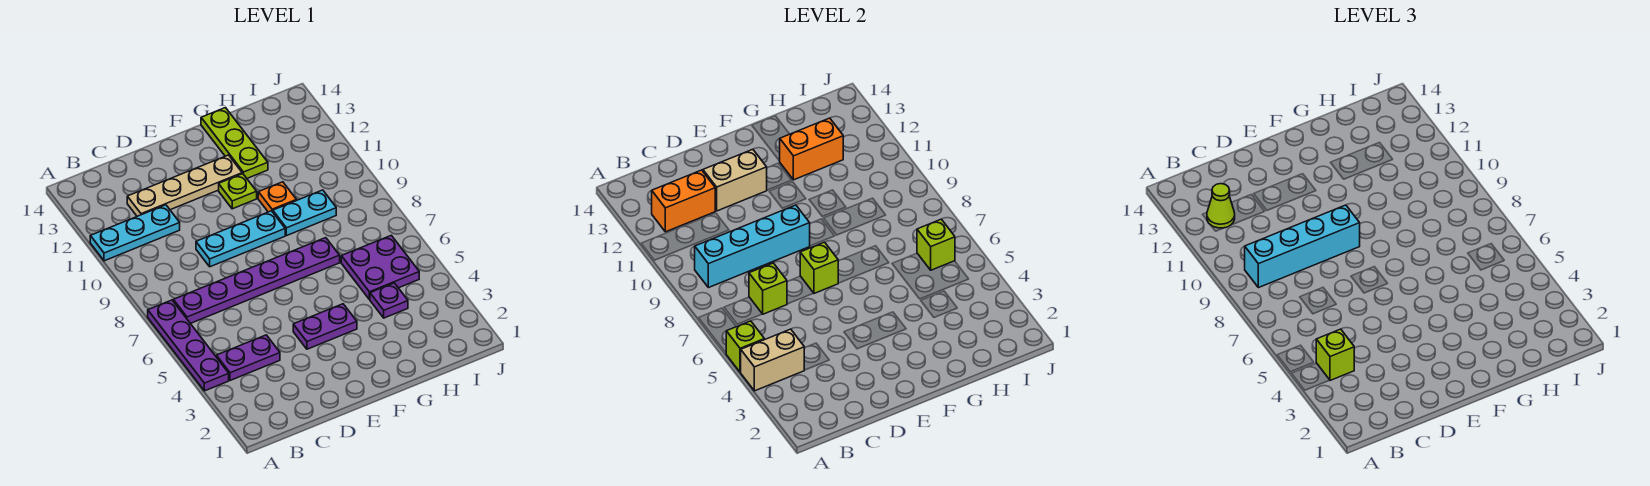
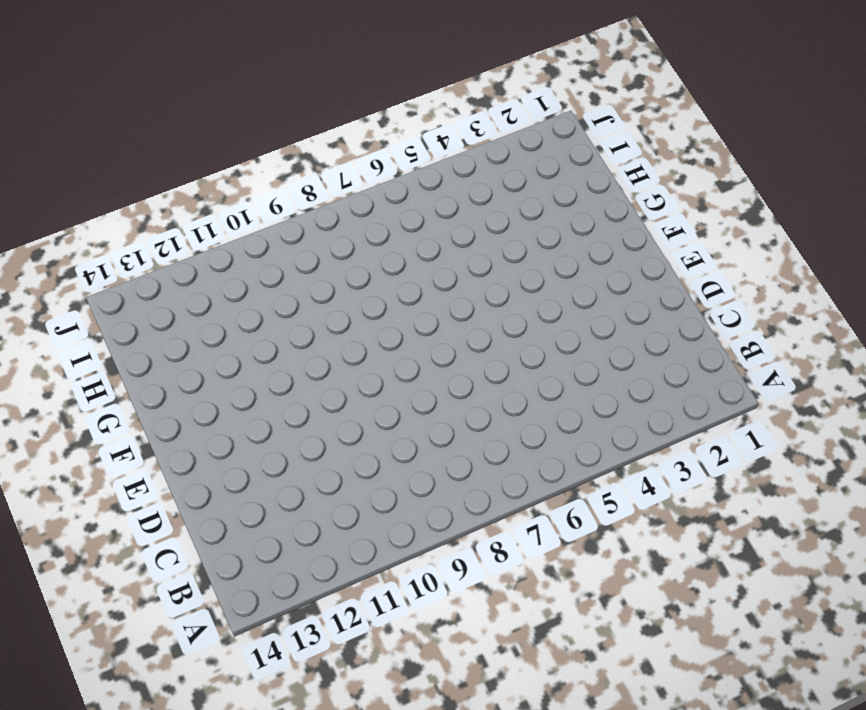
none -> purple plate A4:A7 level 1
none -> cyan plate A11:C11 level 1
none -> purple plate B4:C4 level 1

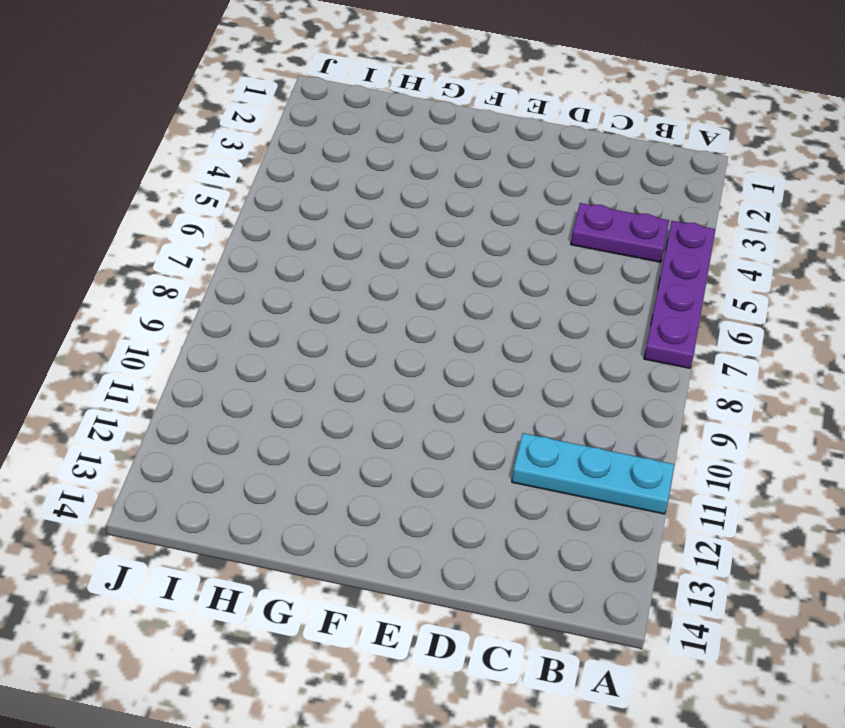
none -> purple plate B7:G7 level 1
none -> tan plate C12:F12 level 1
none -> cyan plate D9:F9 level 1

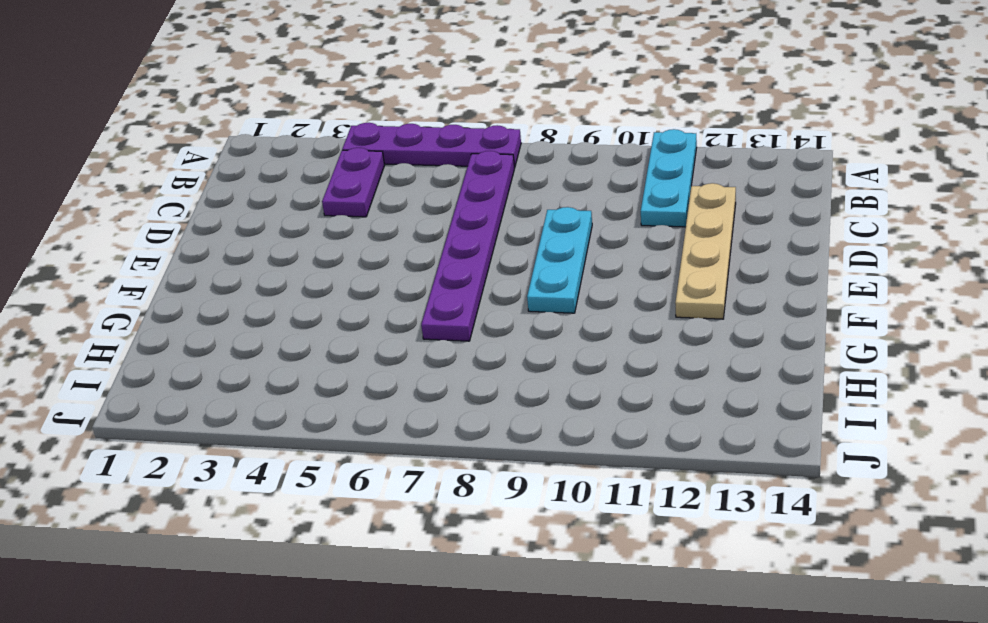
none -> purple plate E4:F4 level 1
none -> lime plate F11 level 1
none -> cyan plate G9:H9 level 1

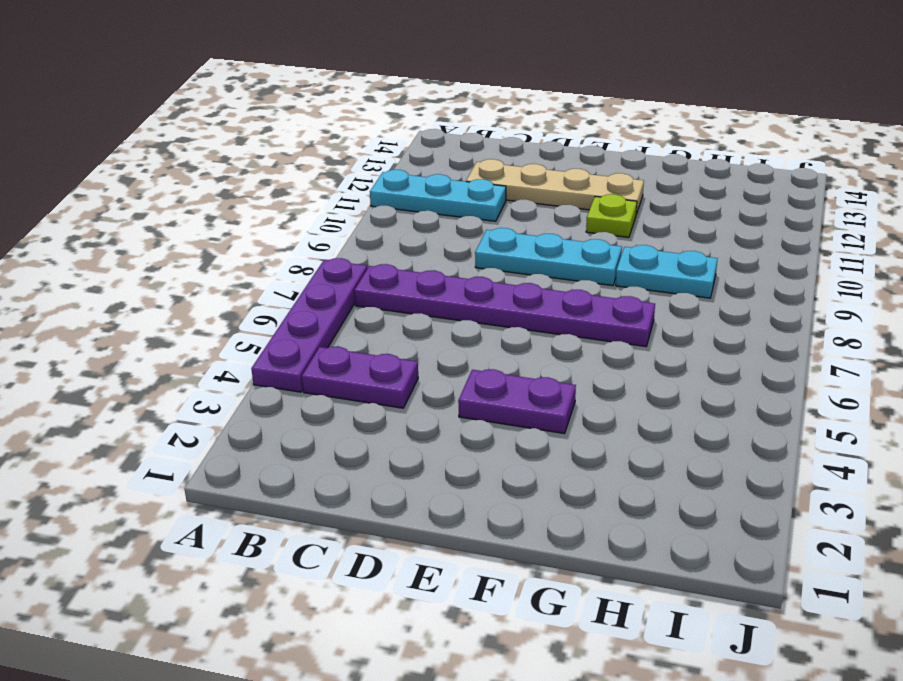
none -> orange plate G10 level 1
none -> lime plate G12:G14 level 1
none -> purple plate H4 level 1

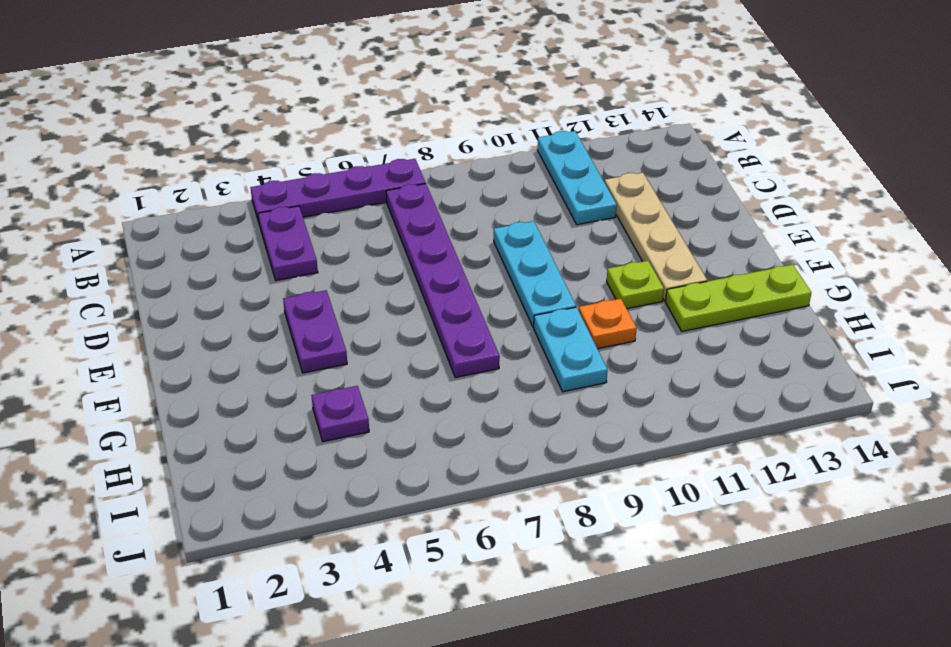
none -> purple plate H5:I6 level 1
none -> tan brick A4:B4 level 2
none -> lime brick A5 level 2

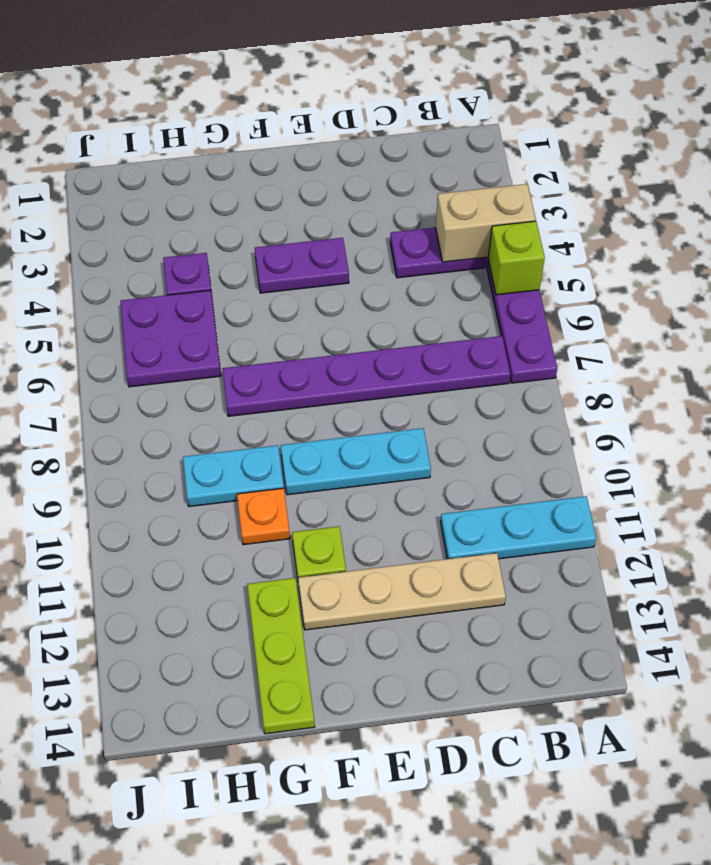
none -> cyan brick B9:E9 level 2
none -> orange brick B12:C12 level 2
none -> lime brick C7 level 2

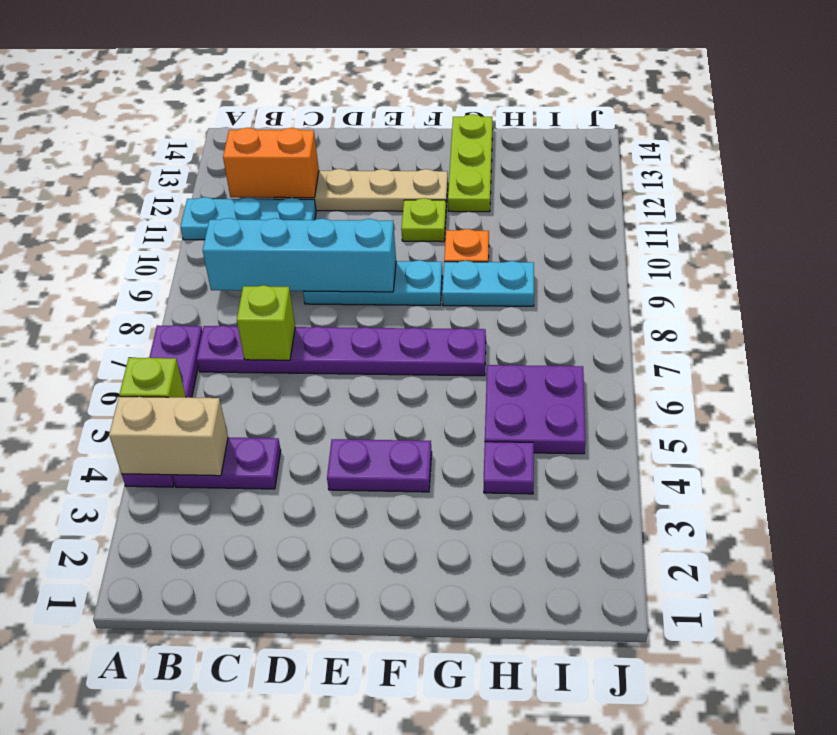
none -> tan brick D12:E12 level 2
none -> lime brick E7 level 2
none -> orange brick G12:H12 level 2

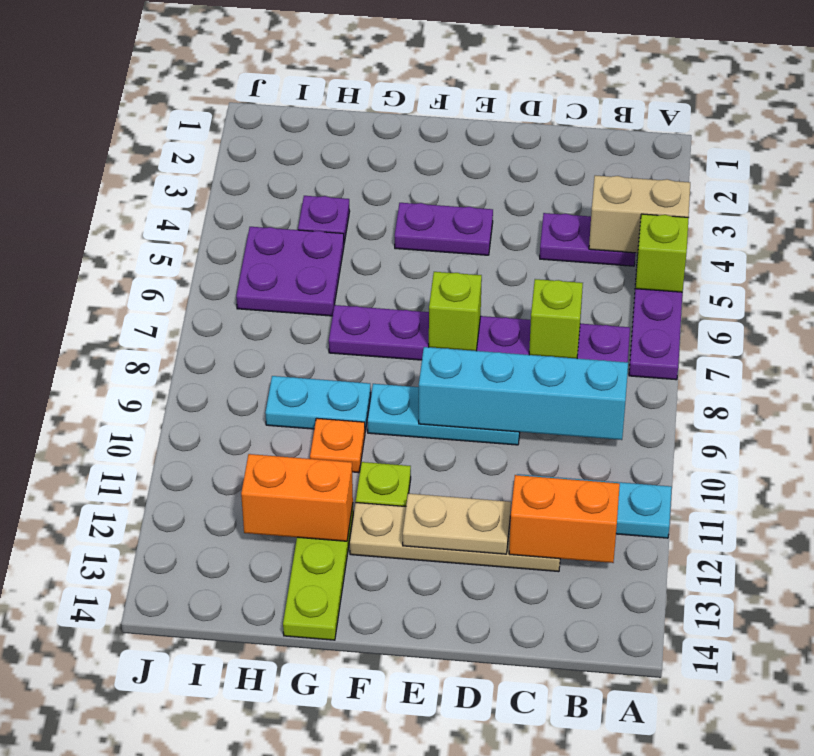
tan plate D12:E12 level 2 -> tan brick D12:E12 level 2
none -> lime brick I6 level 2
none -> lime brick B4 level 3
none -> cyan brick B9:E9 level 3

